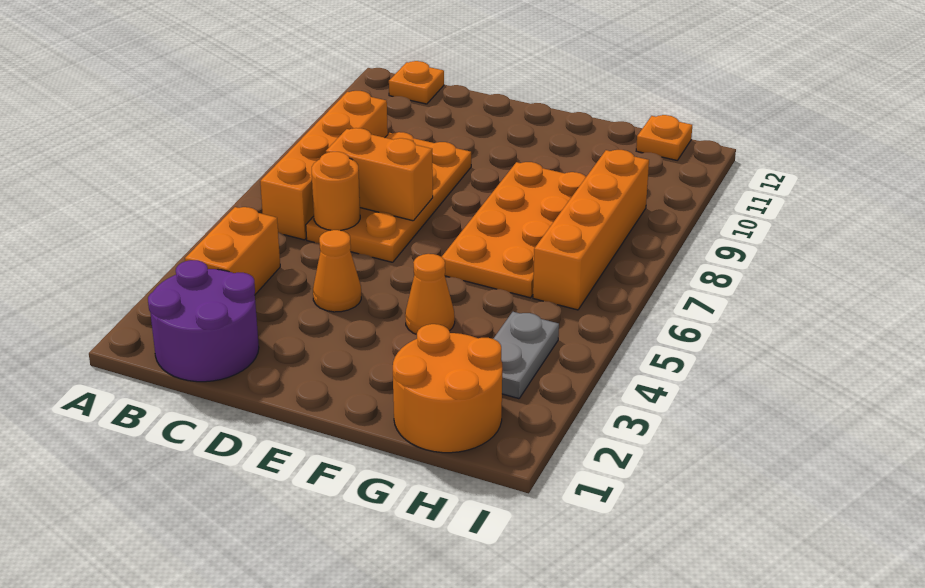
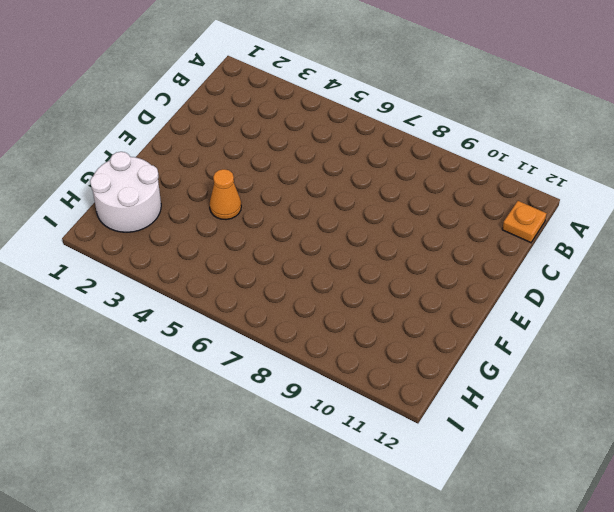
white round brick G1:H2 level 1 -> orange round brick G1:H2 level 1
none -> purple round brick B1:C2 level 1
none -> orange brick B3:B4 level 1
none -> orange brick B6:B9 level 1

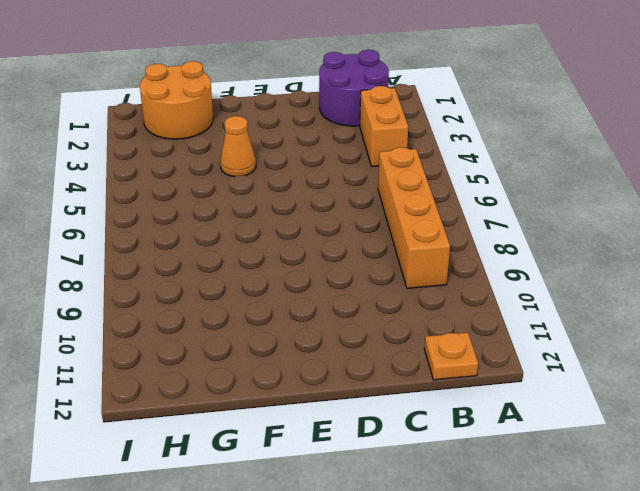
none -> orange plate C6:D9 level 1
none -> orange cone D4 level 1
none -> orange plate F6:G9 level 1

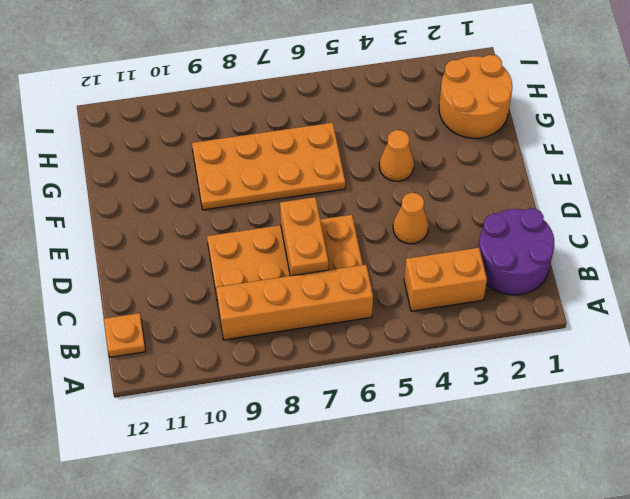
none -> grey plate H3:H4 level 1
none -> orange brick H6:H9 level 1
none -> orange plate H12 level 1

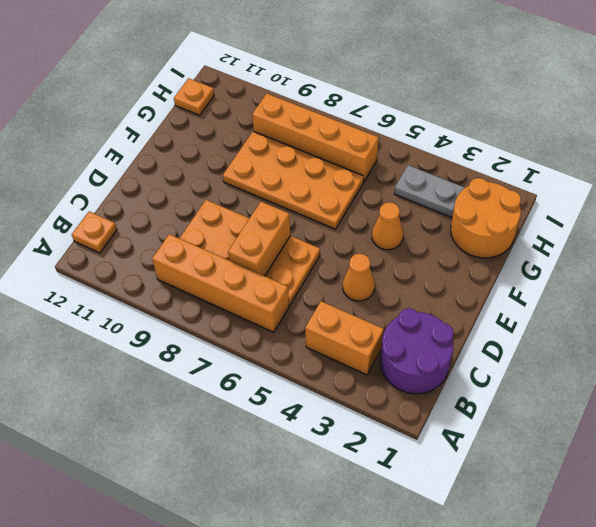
none -> orange round brick C6 level 2

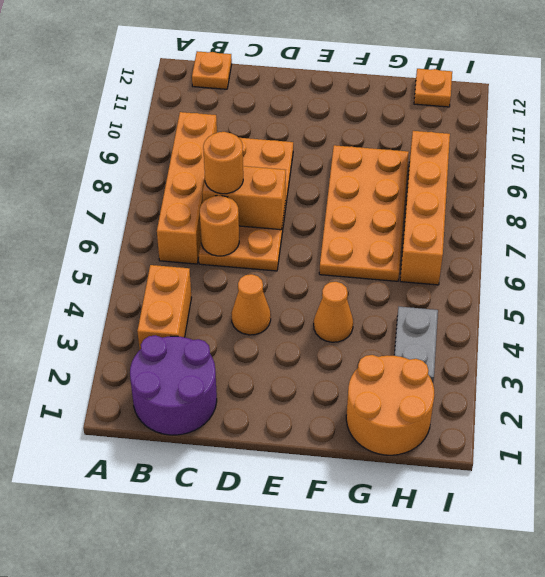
orange round brick C7 level 3 -> none

